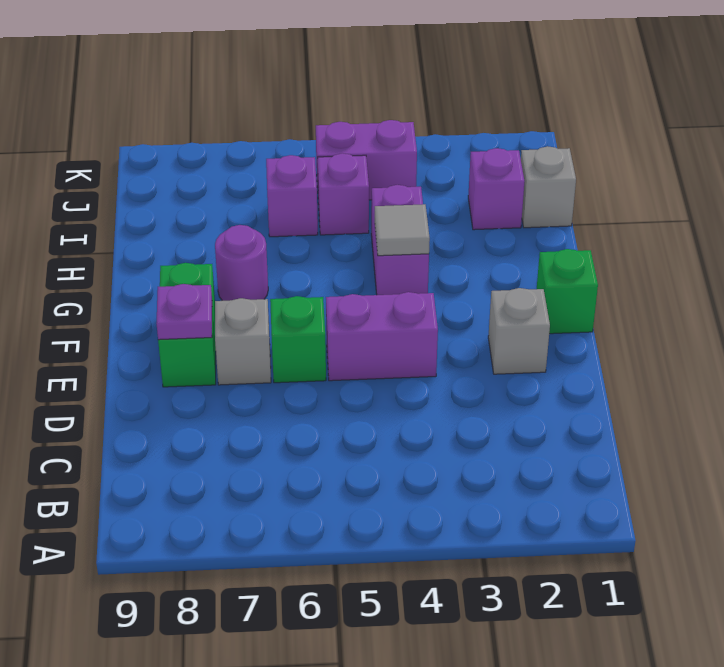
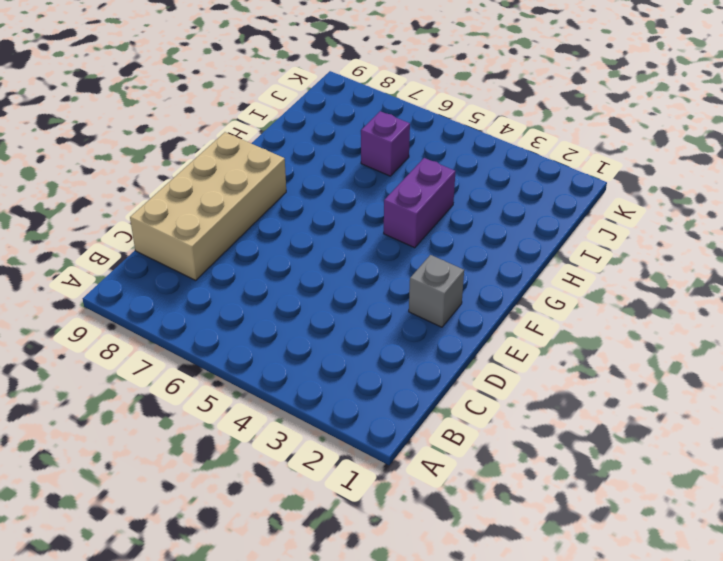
tan brick C8:F9 level 1 -> green brick E8:F8 level 1
none -> purple brick E4:E5 level 1
none -> green brick E6 level 1
none -> grey brick E7 level 1

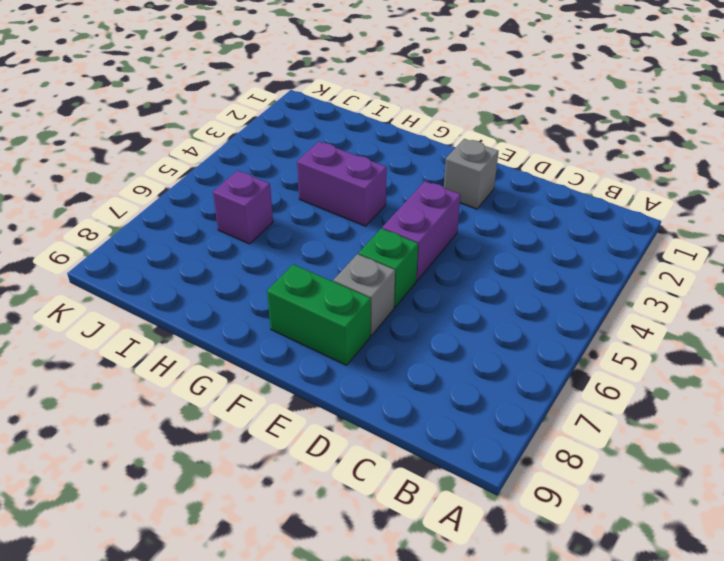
none -> green brick F1 level 1
none -> purple round brick G7 level 1
none -> grey brick I1 level 1

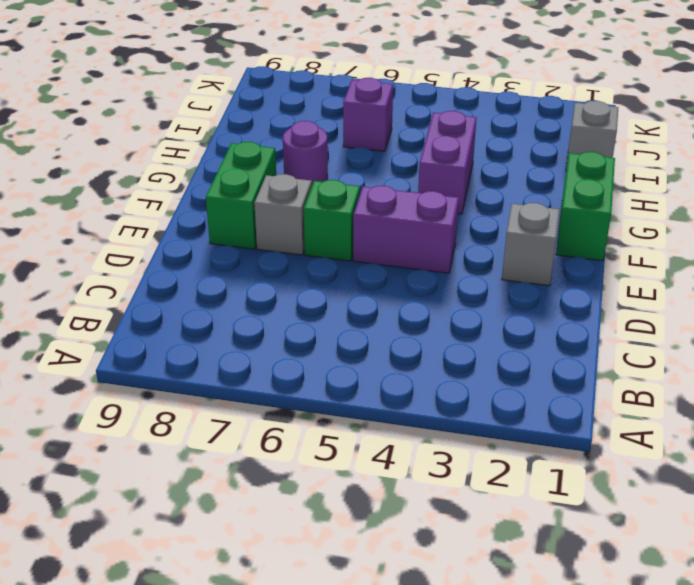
green brick F1:G1 level 1 -> green brick F1 level 1
none -> purple brick I2 level 1
none -> purple brick I5 level 1
none -> purple brick J4:J5 level 1

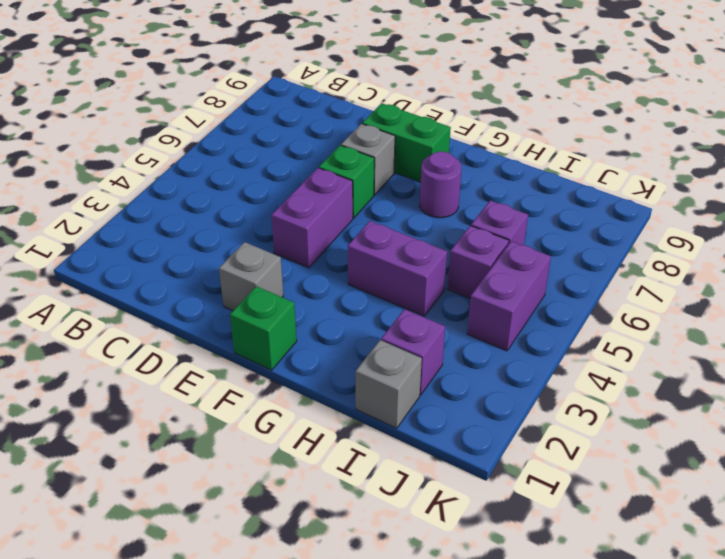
none -> purple plate E8 level 2
none -> grey tile G4 level 2

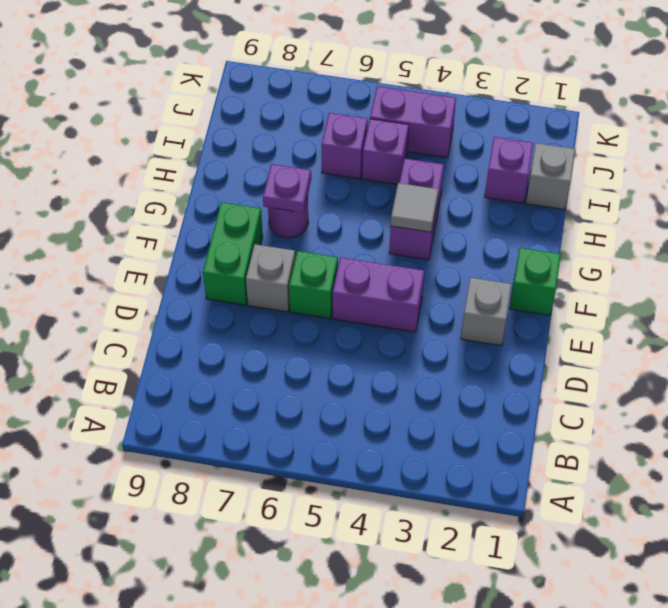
purple plate G7 level 2 -> purple plate E8 level 2

